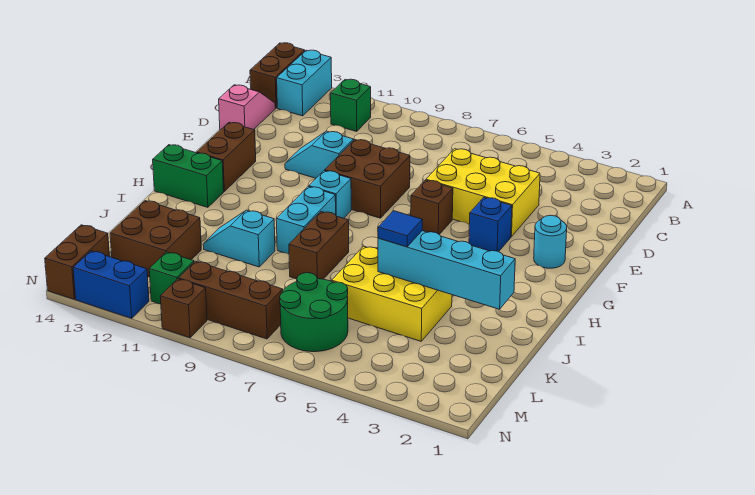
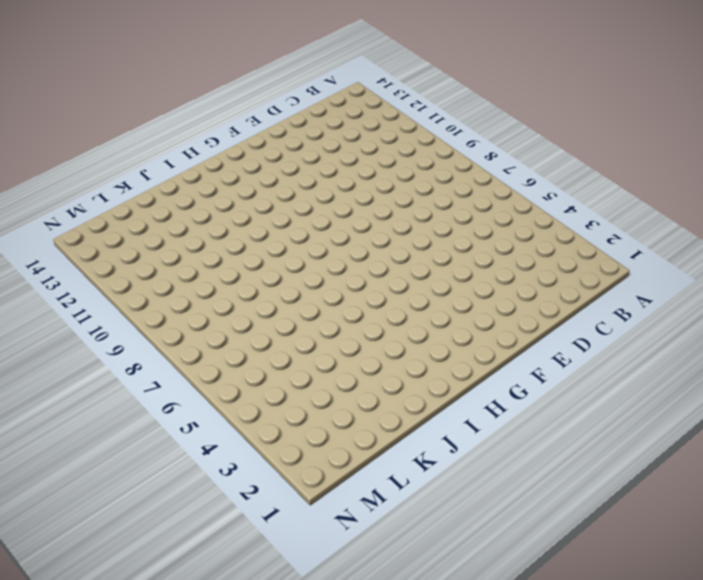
none -> cyan brick A13:B13 level 1
none -> brown brick A14:B14 level 1
none -> green brick B11 level 1

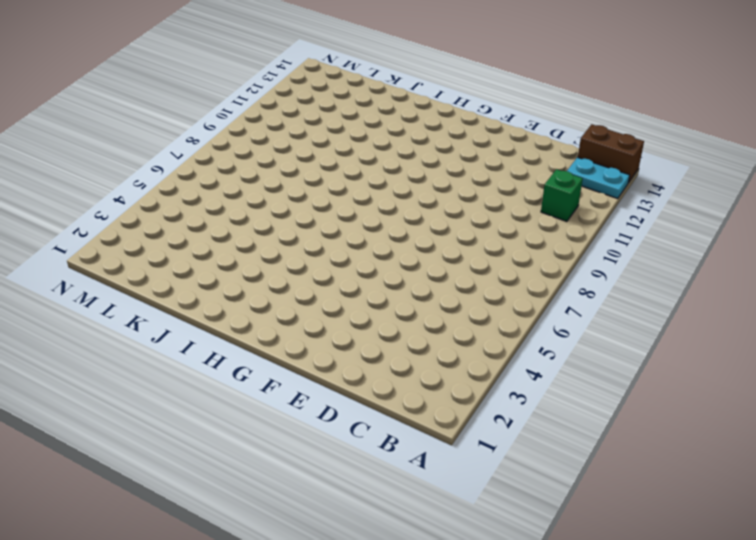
cyan plate A13:B13 level 1 -> cyan brick A13:B13 level 1
none -> pink slope C14:D14 level 1 top D
none -> yellow brick D4:E6 level 1
none -> brown brick E8:F9 level 1

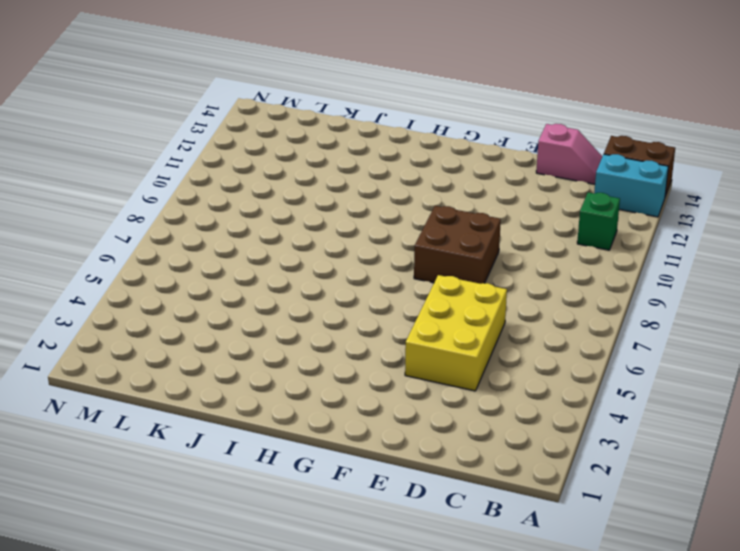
none -> cyan slope E10:E11 level 1 top 10
none -> cyan round brick F2 level 1
none -> blue brick F4 level 1

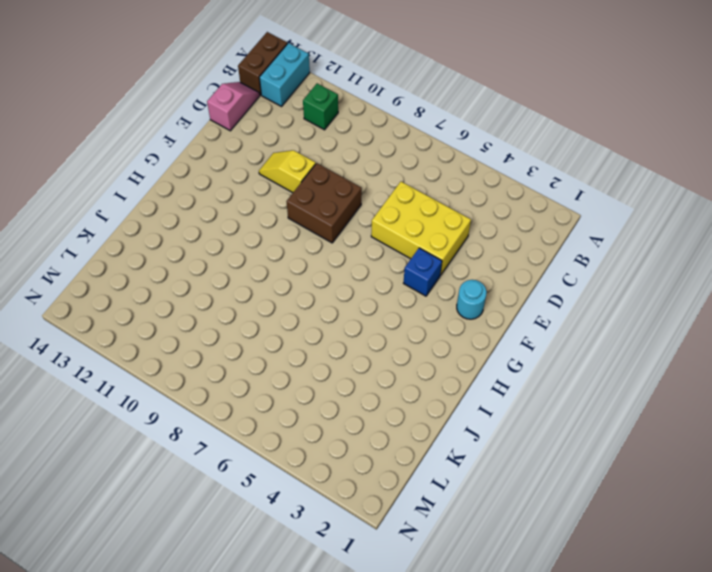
yellow slope E10:E11 level 1 top 10 -> cyan slope E10:E11 level 1 top 10
none -> brown brick F6 level 1
none -> brown brick F13:G13 level 1
none -> cyan brick G9 level 1

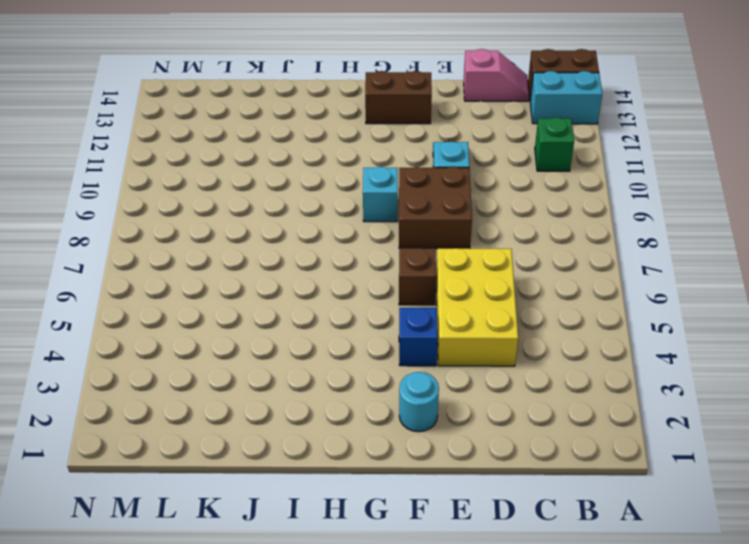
none -> cyan brick H9:I9 level 1
none -> green brick H13:H14 level 1
none -> brown brick I8:J8 level 1

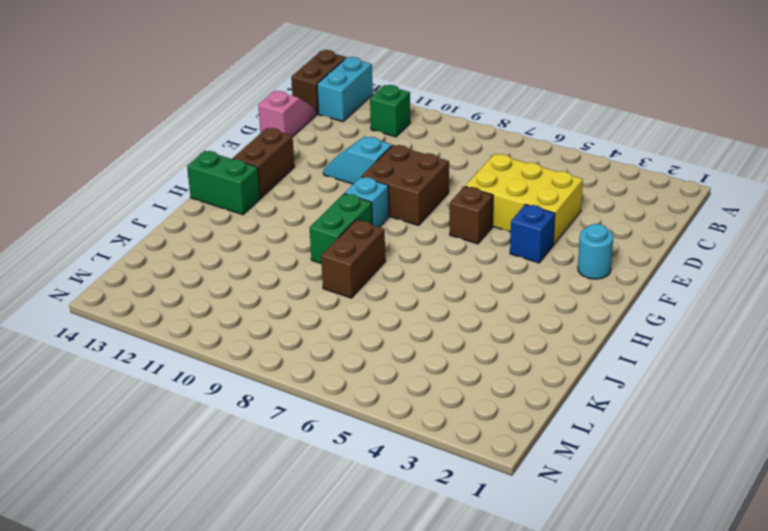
green brick H9:I9 level 1 -> cyan brick H9:I9 level 1
none -> yellow brick J4:K6 level 1
none -> cyan slope J10:J11 level 1 top 10
none -> brown brick K12:L13 level 1

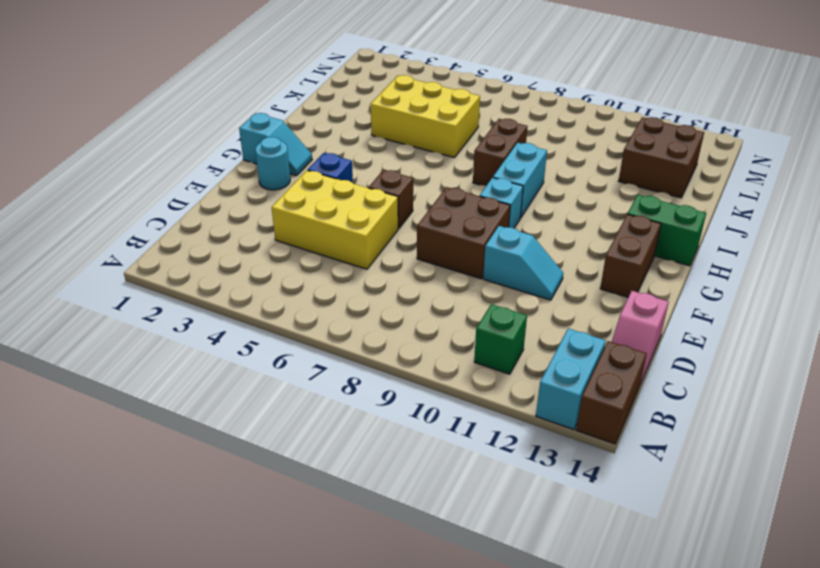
cyan slope G1:G2 level 1 top 1 -> cyan slope J10:J11 level 1 top 10
none -> green round brick L6:M7 level 1
none -> brown brick M8:M10 level 1
none -> green brick M11 level 1

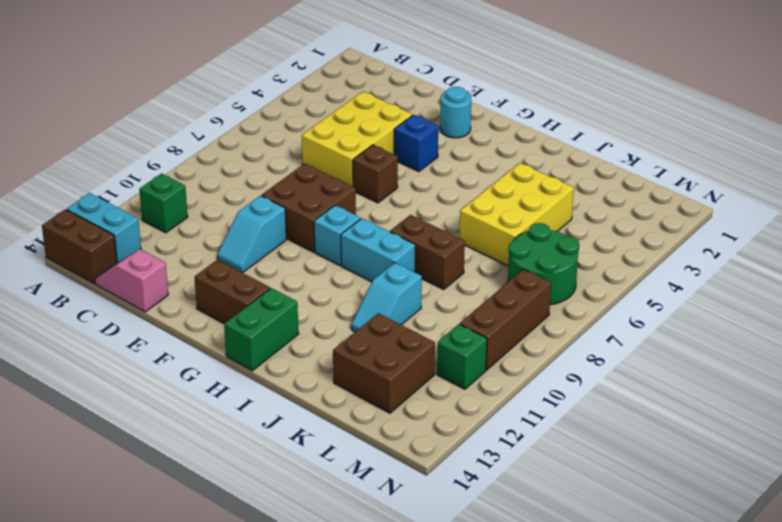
none -> brown brick M14:N14 level 1
none -> brown brick N10 level 1
none -> blue brick N12:N13 level 1

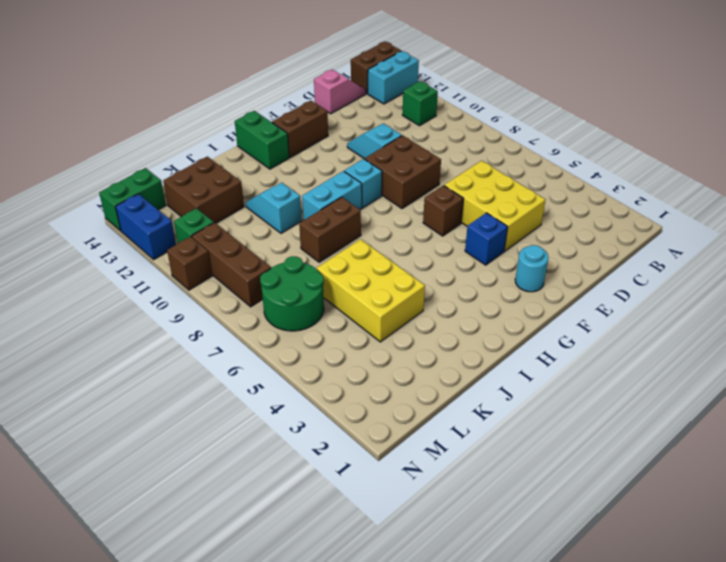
green brick M14:N14 level 1 -> brown brick M14:N14 level 1
none -> cyan brick J2:J5 level 2
none -> blue tile J5 level 3

